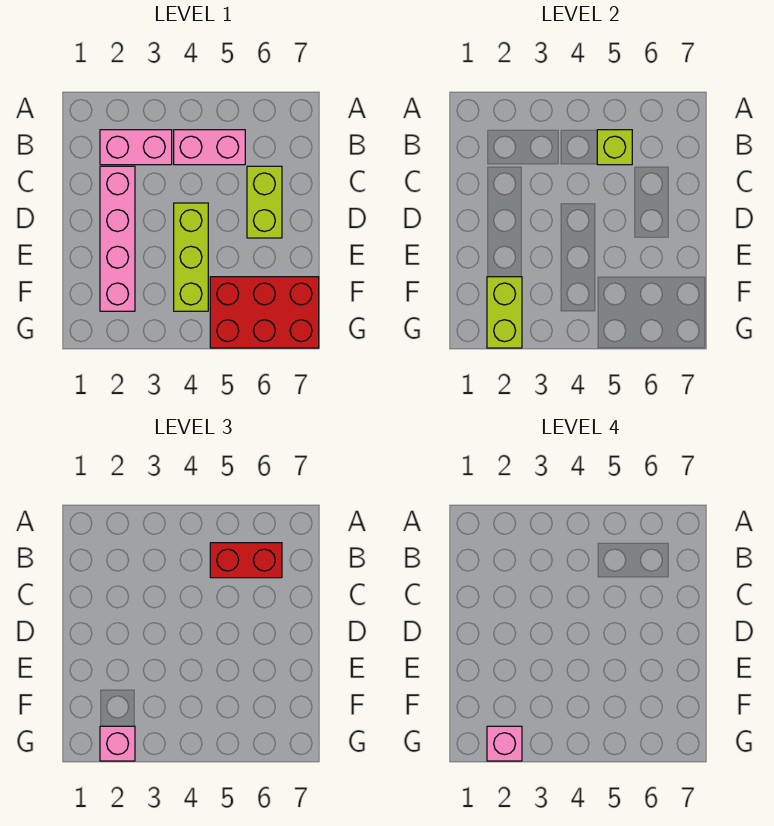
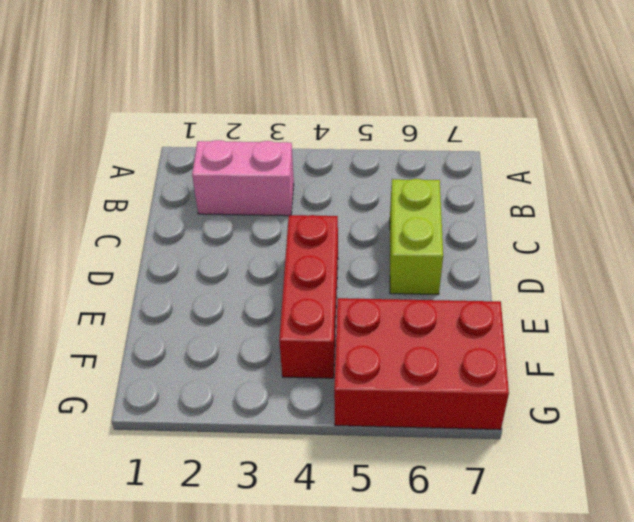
red brick D4:F4 level 1 -> lime brick D4:F4 level 1
none -> pink brick B4:B5 level 1
none -> pink brick C2:F2 level 1

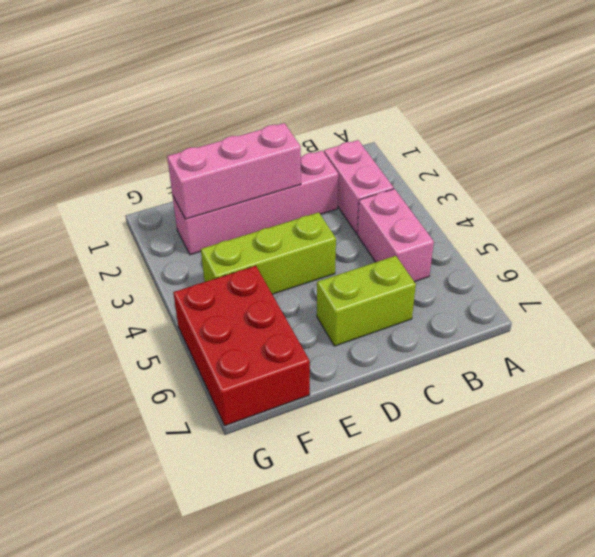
pink brick D2:F2 level 2 -> lime brick F2:G2 level 2
none -> lime brick B5 level 2
none -> red brick B5:B6 level 3

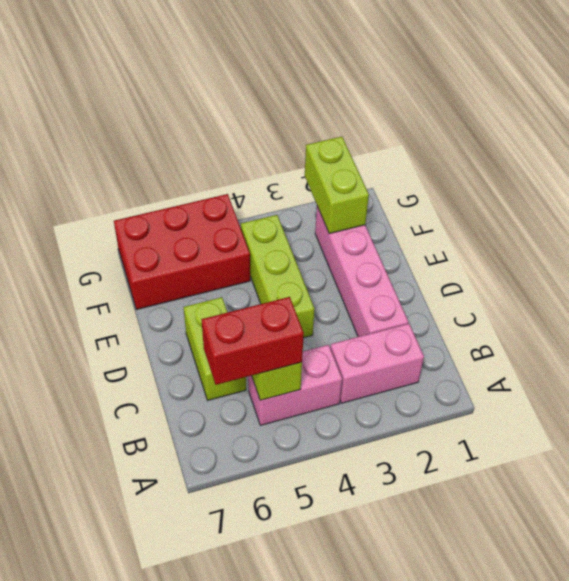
none -> pink brick G2 level 3
none -> pink brick G2 level 4

